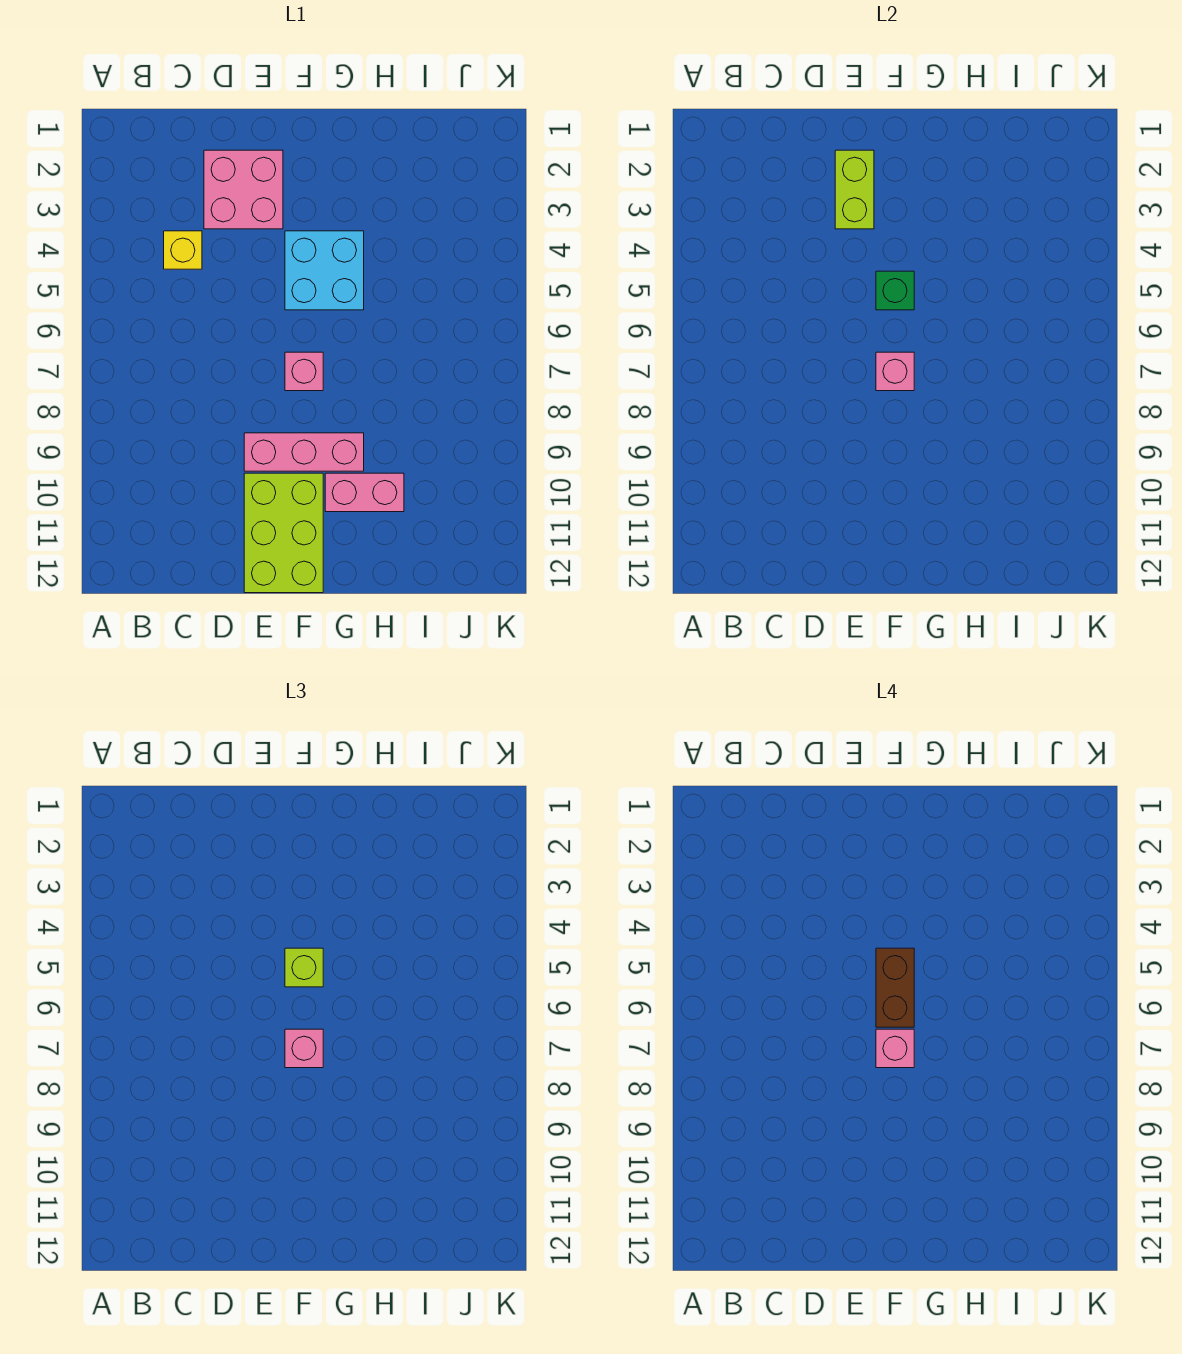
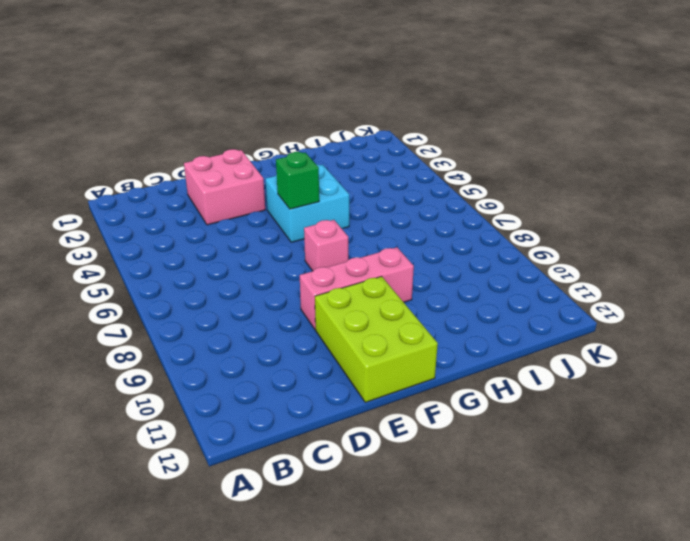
none -> yellow brick C4 level 1
none -> pink brick G10:H10 level 1
none -> lime brick E2:E3 level 2

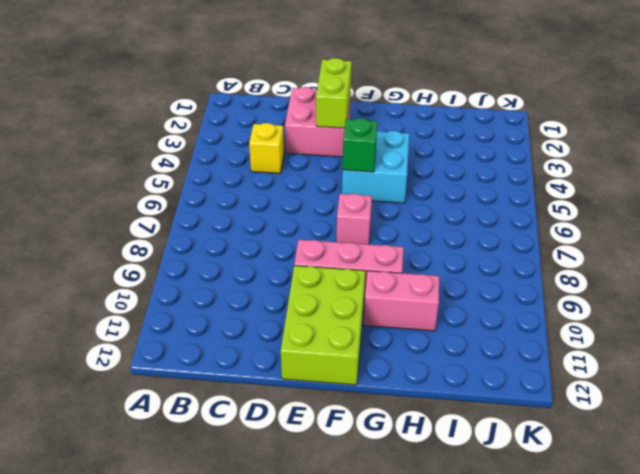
none -> pink brick F7 level 2
none -> lime brick F5 level 3
none -> pink brick F7 level 3

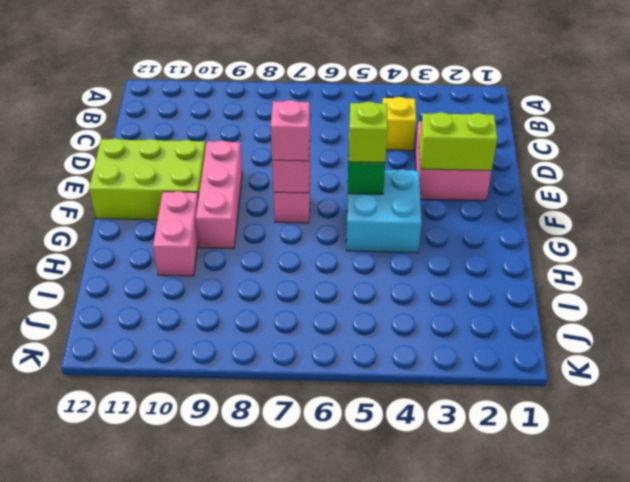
none -> brown brick F5:F6 level 4
none -> pink brick F7 level 4

